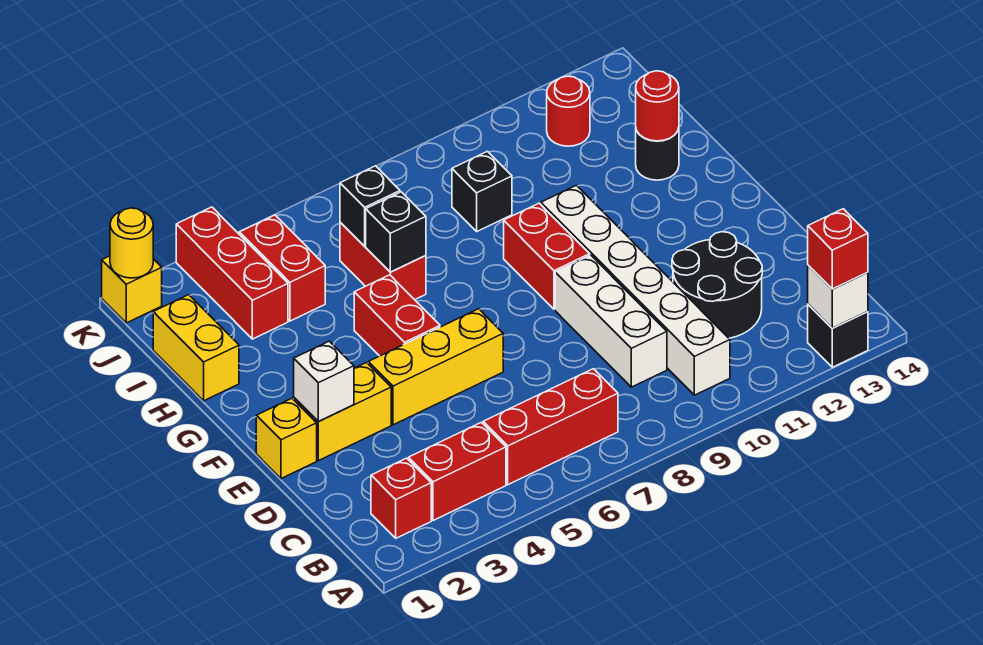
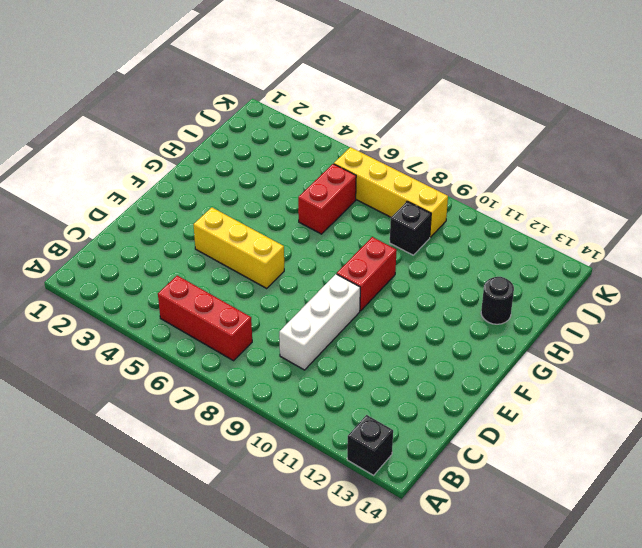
yellow brick J6:J9 level 1 -> none
none -> red brick B2 level 1
none -> red brick B3:B4 level 1
none -> white brick B10:G10 level 1

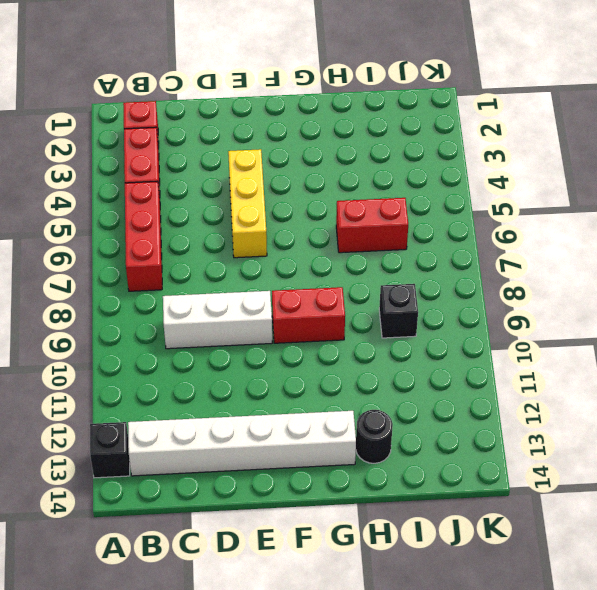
white brick B13:G13 level 1 -> white brick B10:G10 level 1
none -> black round brick C11:D12 level 1
none -> yellow brick E1 level 1
none -> yellow brick E2:E3 level 1

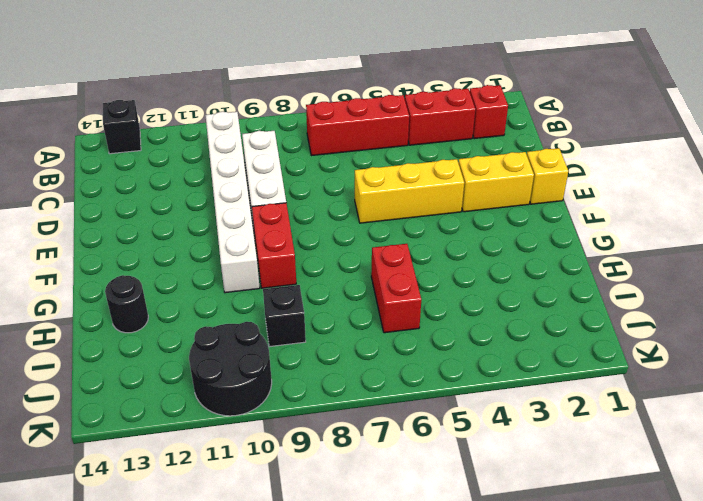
black round brick J10:K11 level 1 -> black round brick C11:D12 level 1
none -> red brick F5:G5 level 1
none -> yellow brick H1:I1 level 1
none -> red brick I3:K3 level 1

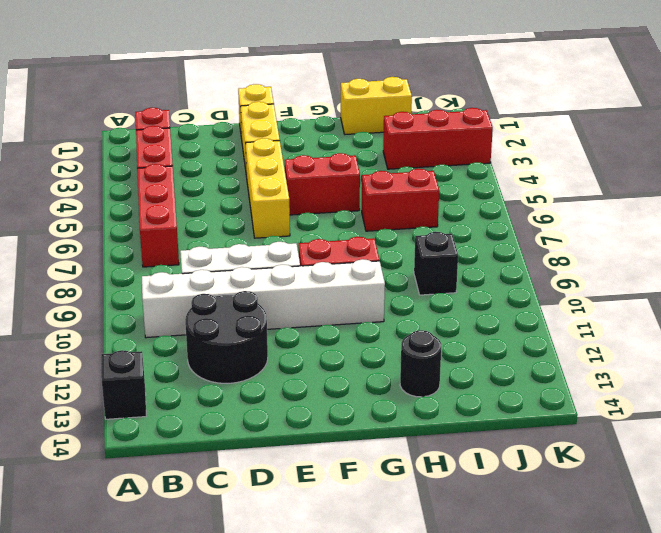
none -> red brick I4:J4 level 1
none -> red round brick J12 level 1
none -> yellow brick K1 level 1

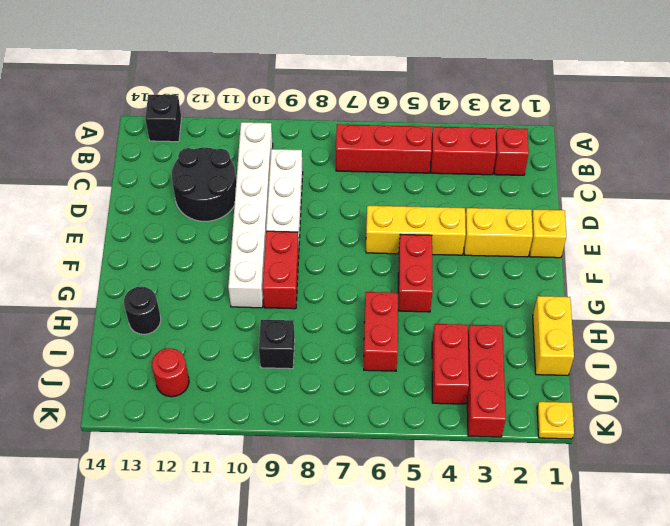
yellow plate K1 level 1 -> yellow brick K1 level 1
none -> white brick A13 level 2
none -> white brick E2 level 2
none -> black brick H6 level 2

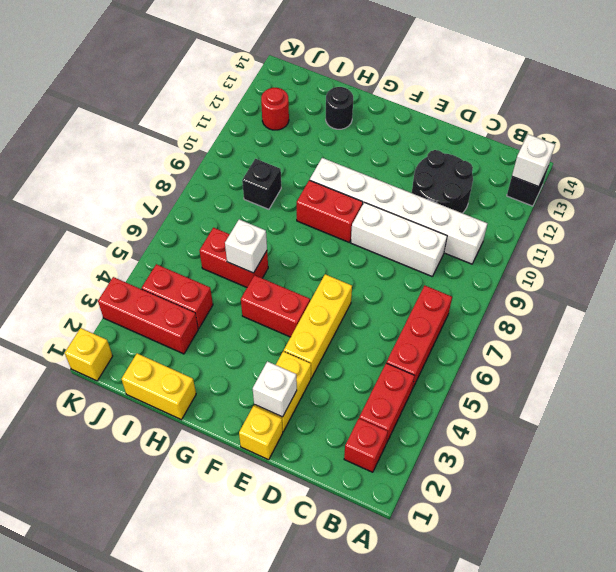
white brick H6 level 2 -> black brick H6 level 2
none -> red round brick H13 level 2
none -> black brick I6 level 2
none -> yellow round brick K1 level 2

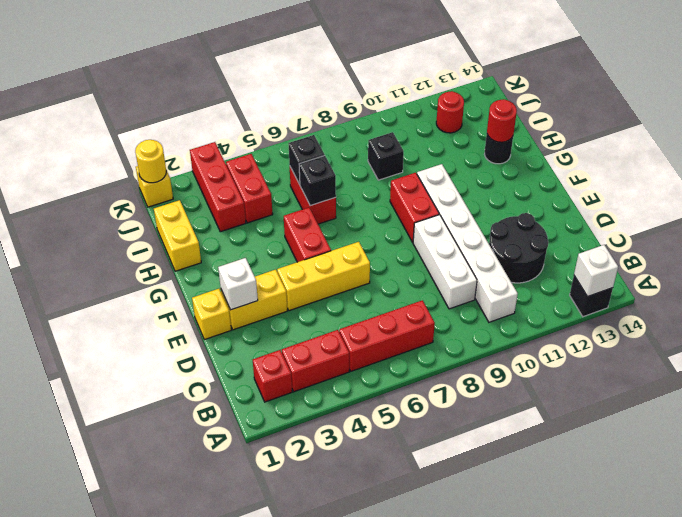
none -> red brick A13 level 3

